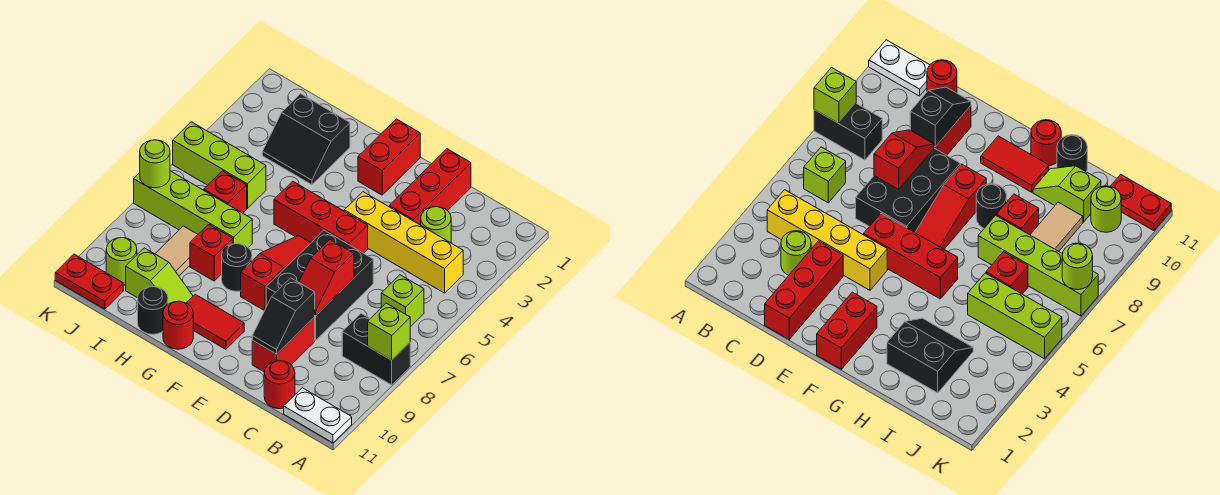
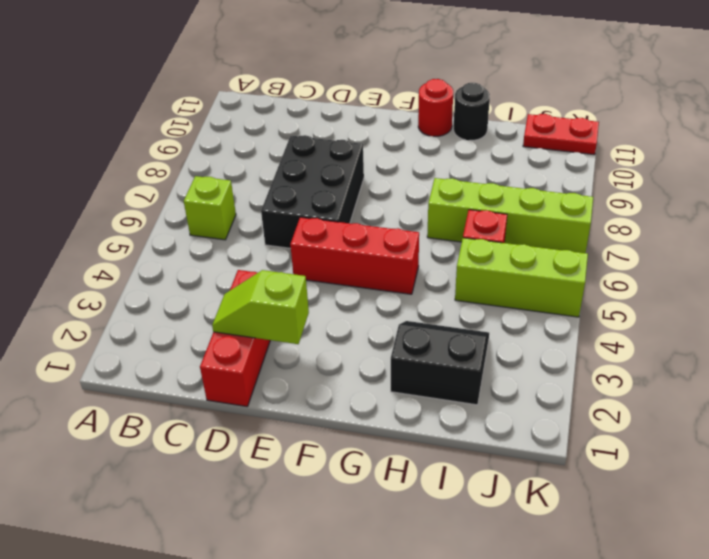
lime slope D2:E2 level 2 top E -> lime slope H10:I10 level 1 top I
none -> black brick A8:B8 level 1
none -> white plate A11:B11 level 1
none -> yellow brick B4:E4 level 1

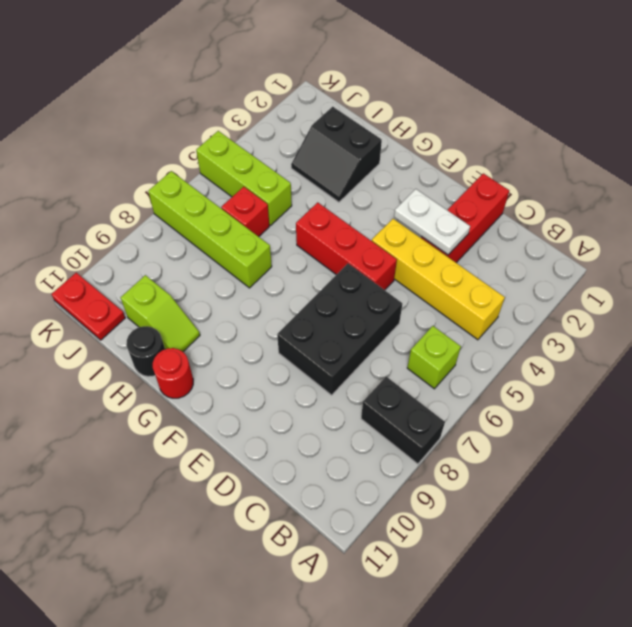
white plate D3:E3 level 2 -> white plate A11:B11 level 1
none -> lime round brick C3 level 1
none -> red round brick C11 level 1
none -> red brick D9:D10 level 1

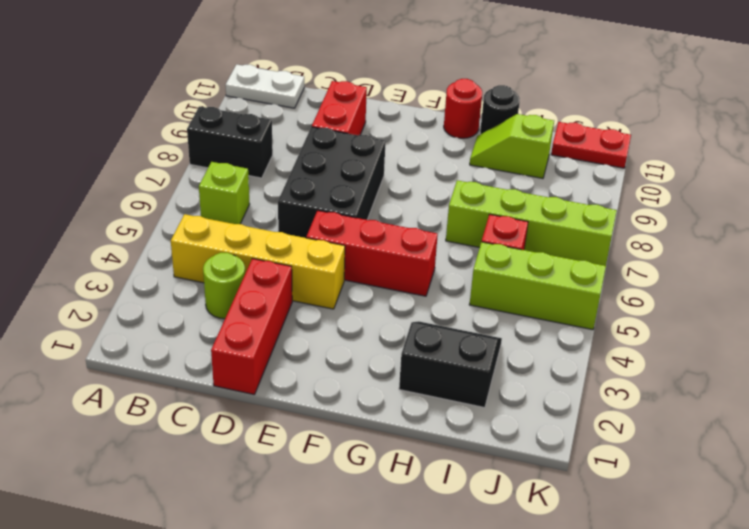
none -> red round brick C11 level 1
none -> red brick F1:F2 level 1
none -> red slope F6:F8 level 1 top 8

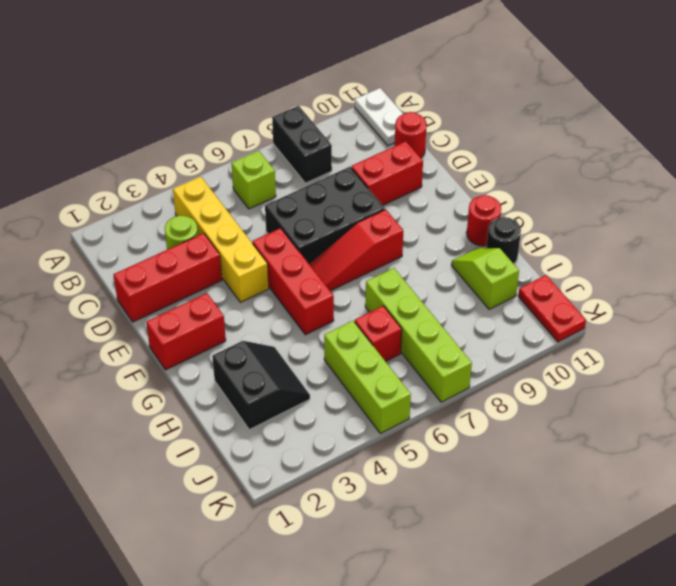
none -> red tile F10:G10 level 1
none -> black round brick G8 level 1
none -> red brick H8 level 1

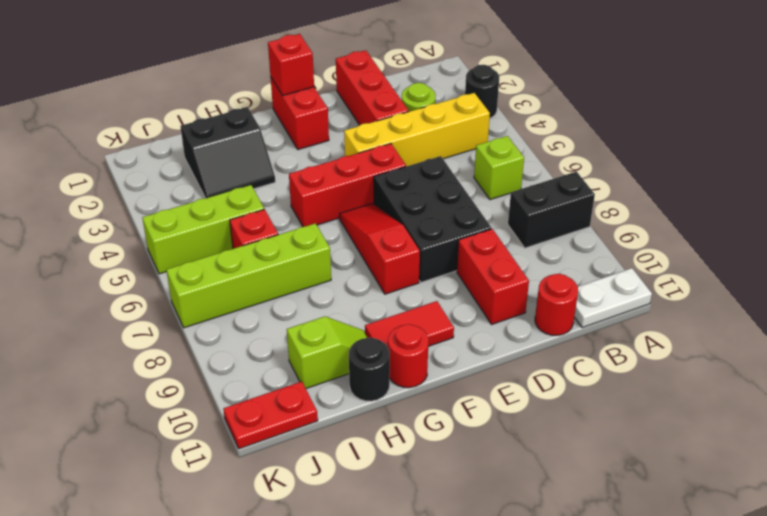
black round brick A3 level 1 -> black round brick G8 level 1
red brick F1 level 2 -> red brick H8 level 1
none -> tan tile I8:I9 level 1
none -> lime round brick J10 level 1
none -> lime brick A8 level 2

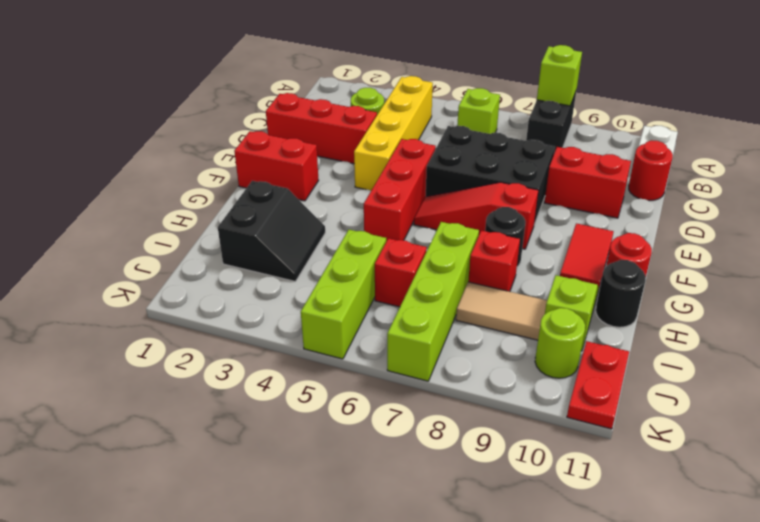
none -> red slope D7:D8 level 2 top 7
none -> black slope D9:D10 level 2 top 9
none -> lime round brick K7 level 2

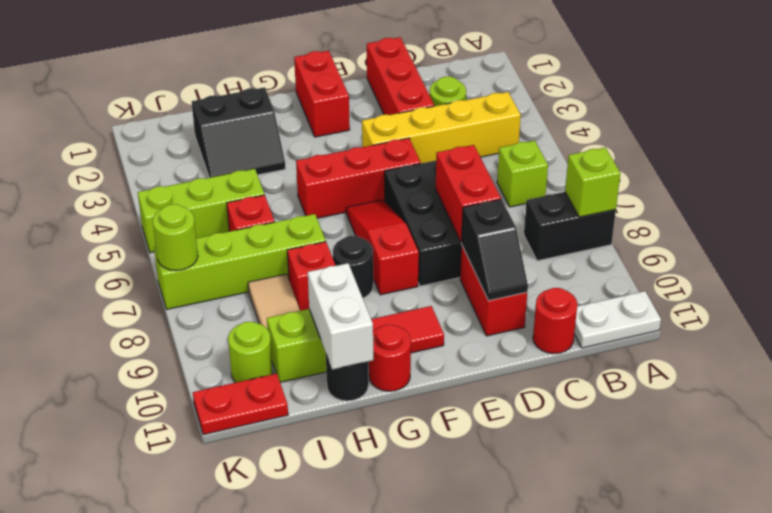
red brick D7:D8 level 2 -> red slope D7:D8 level 2 top 7
white brick H10:H11 level 2 -> none

